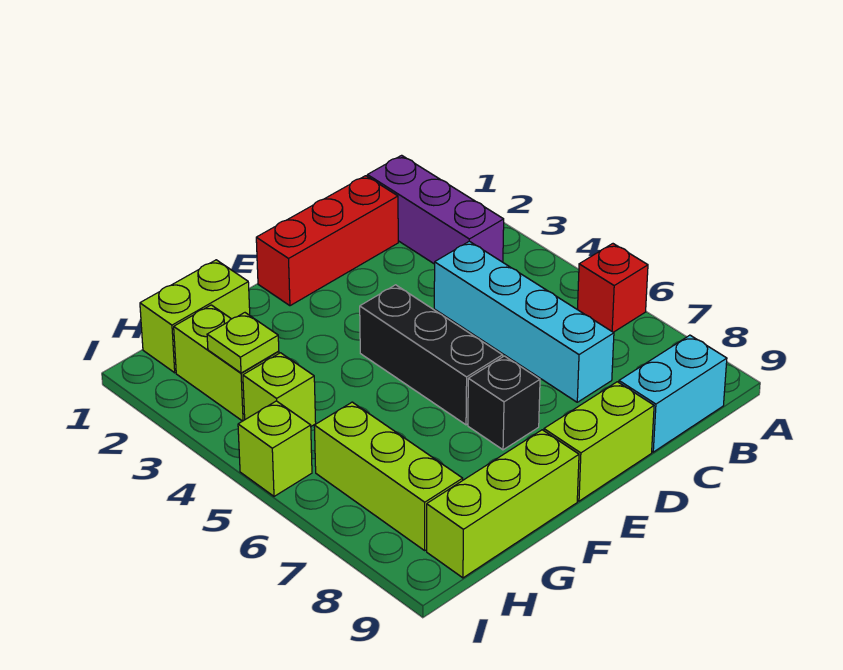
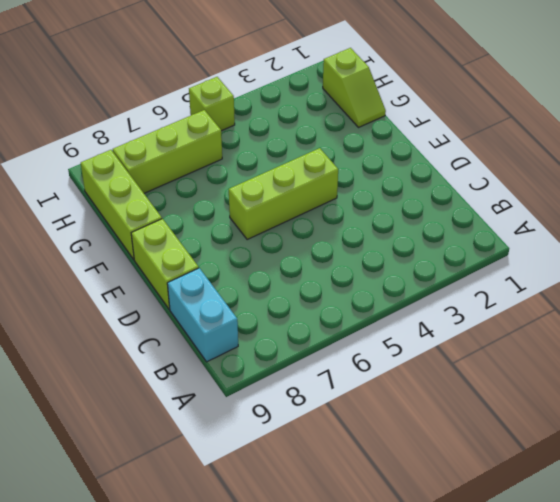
lime brick E4:E6 level 1 -> black brick E4:E6 level 1
lime slope G1:H1 level 1 top H -> lime brick G1:H1 level 1
none -> red brick A6 level 1
none -> purple brick B1:B3 level 1
none -> red brick C1:E1 level 1

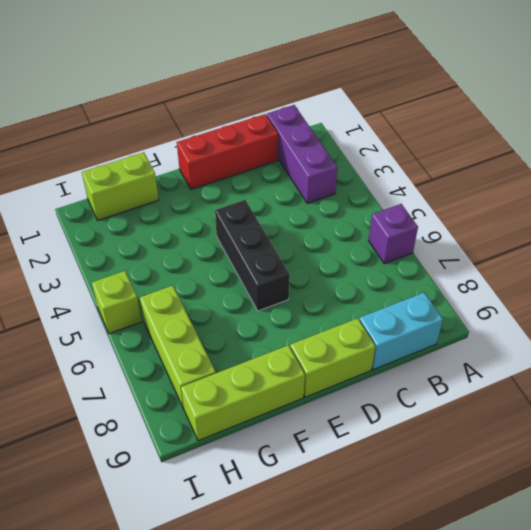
purple brick A6 level 1 -> red brick A6 level 1
none -> cyan brick C4:C7 level 1
none -> black brick E7 level 1
none -> lime brick H2:H3 level 1

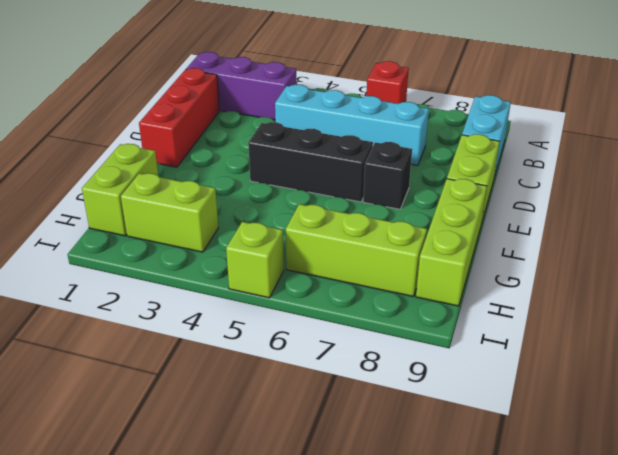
none -> lime brick H4 level 1
none -> lime plate H3 level 2

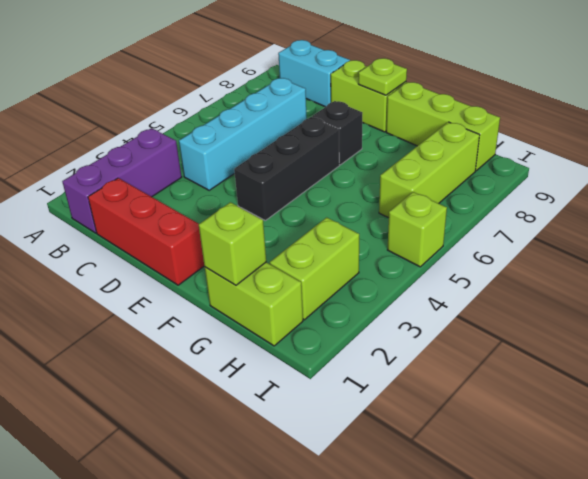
lime plate E9 level 2 -> lime plate H3 level 2
lime brick G1 level 2 -> lime brick H4 level 1
none -> red brick A6 level 1

